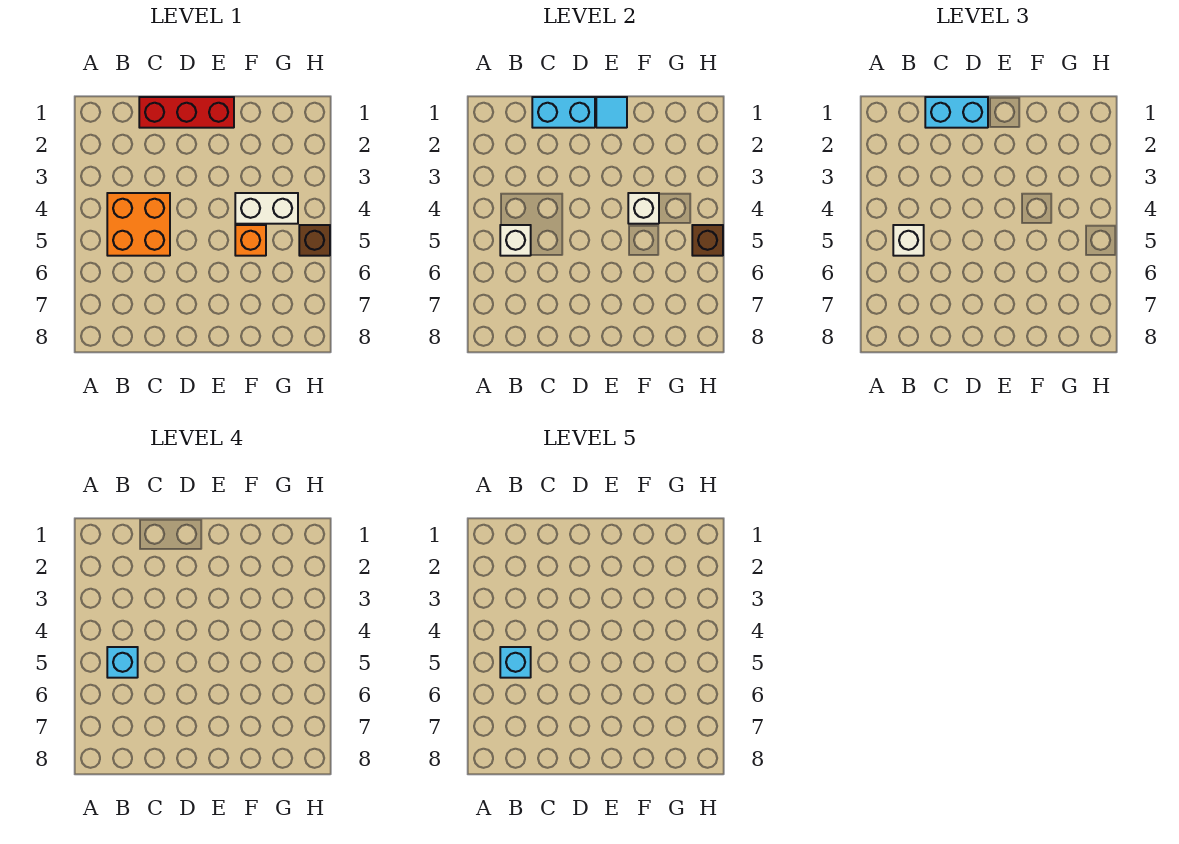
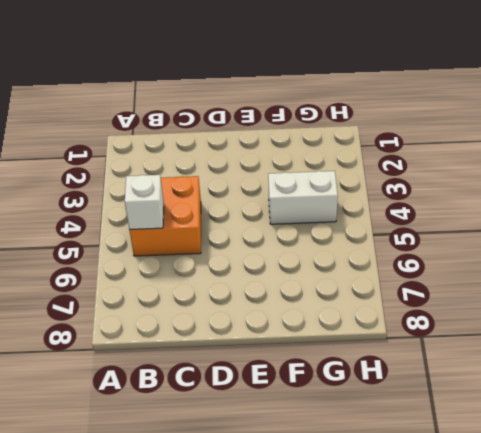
none -> red brick C1:E1 level 1
none -> orange brick F5 level 1
none -> brown brick H5 level 1

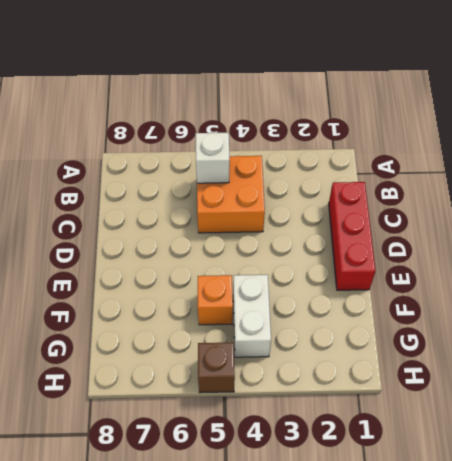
none -> cyan brick C1:D1 level 2
none -> cyan tile E1 level 2
none -> white brick F4 level 2

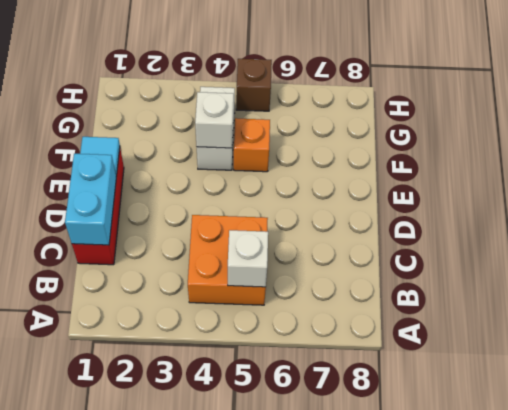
none -> brown brick H5 level 2
none -> white brick B5 level 3
none -> cyan brick C1:D1 level 3

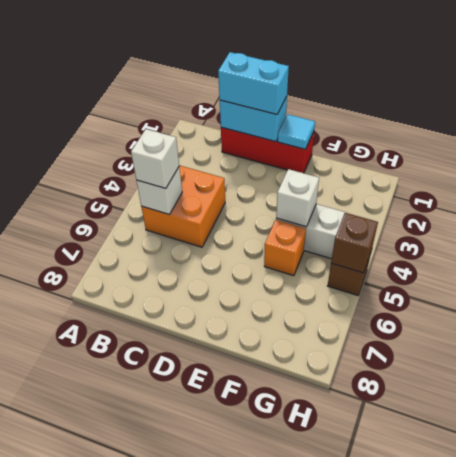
none -> cyan brick B5 level 4
none -> cyan brick B5 level 5

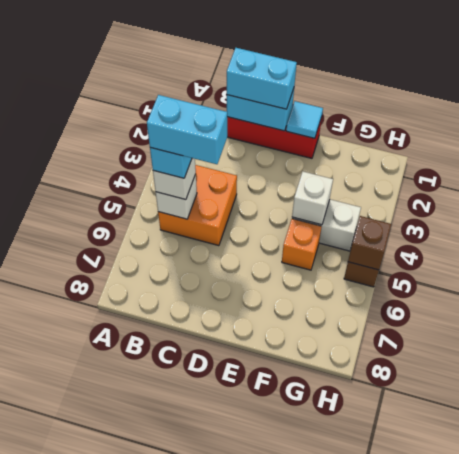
cyan brick B5:C5 level 5 -> cyan brick B5 level 5

